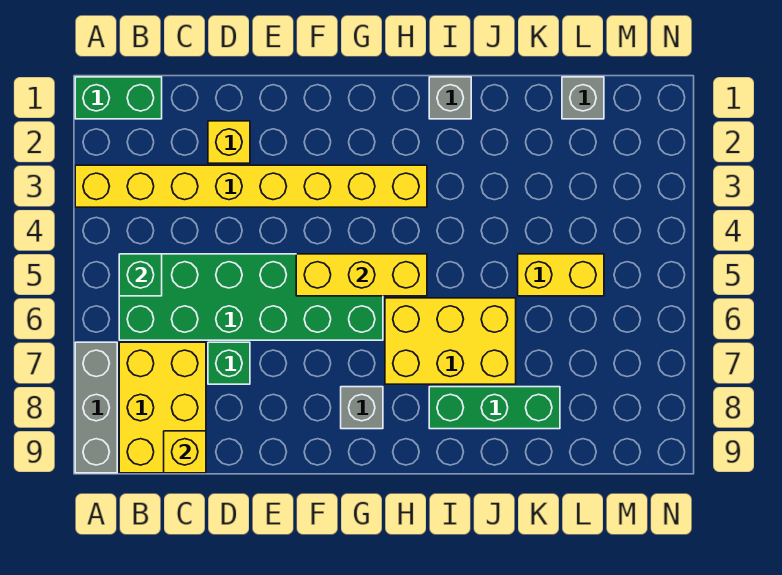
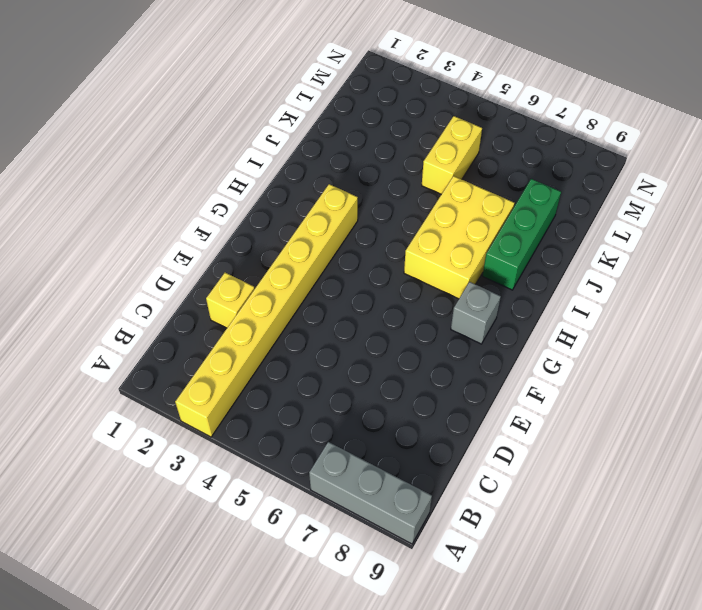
none -> green brick A1:B1 level 1
none -> green brick B5:G6 level 1
none -> yellow brick B7:C9 level 1

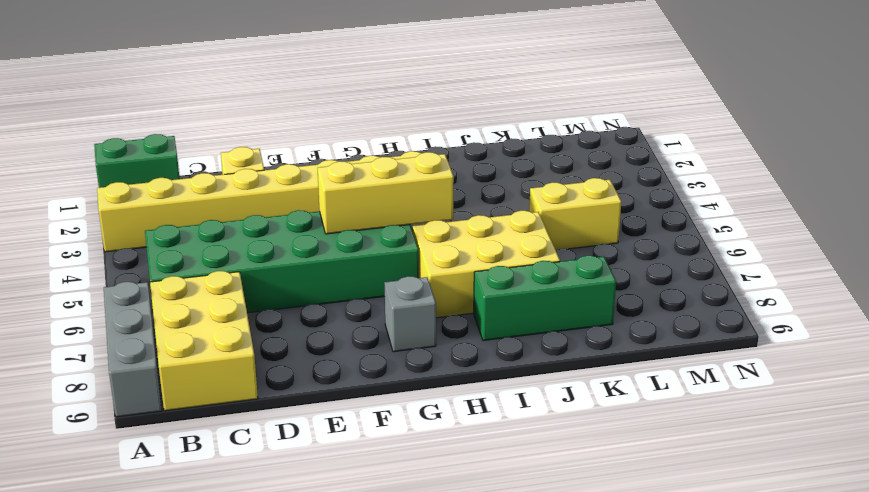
none -> green brick D7 level 1
none -> grey brick I1 level 1
none -> grey brick L1 level 1

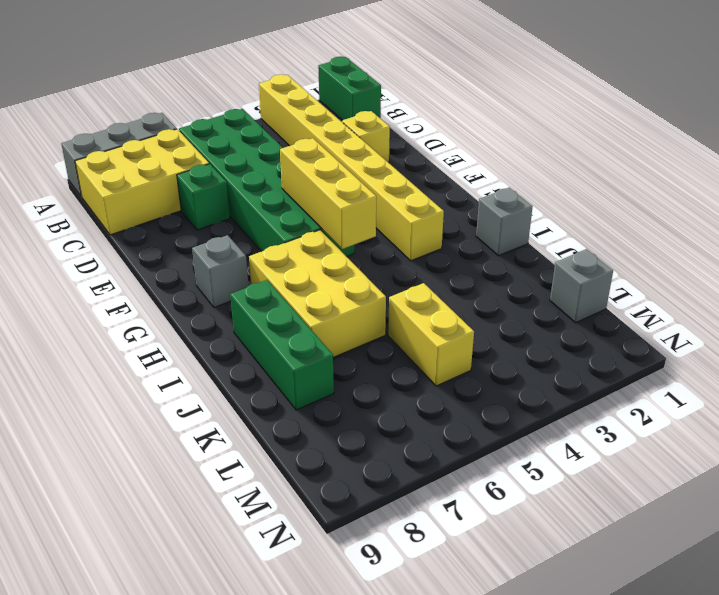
none -> green brick B5 level 2
none -> yellow brick C9 level 2

